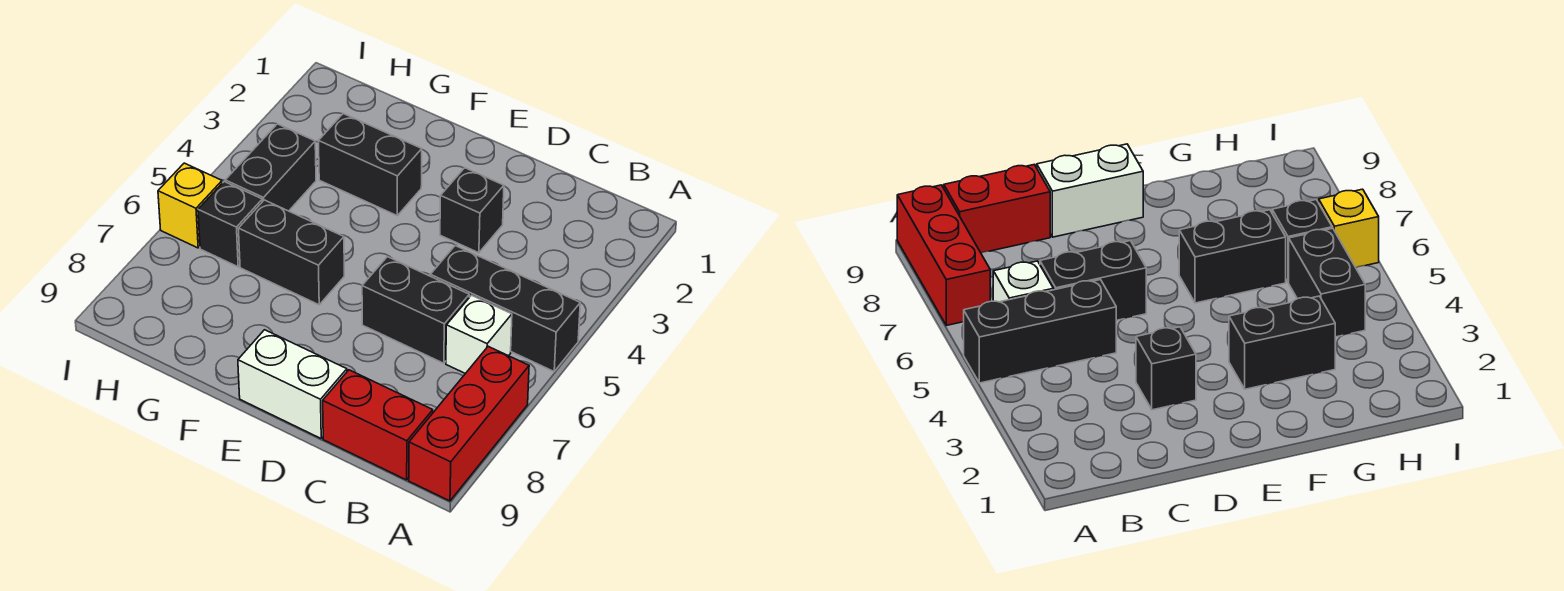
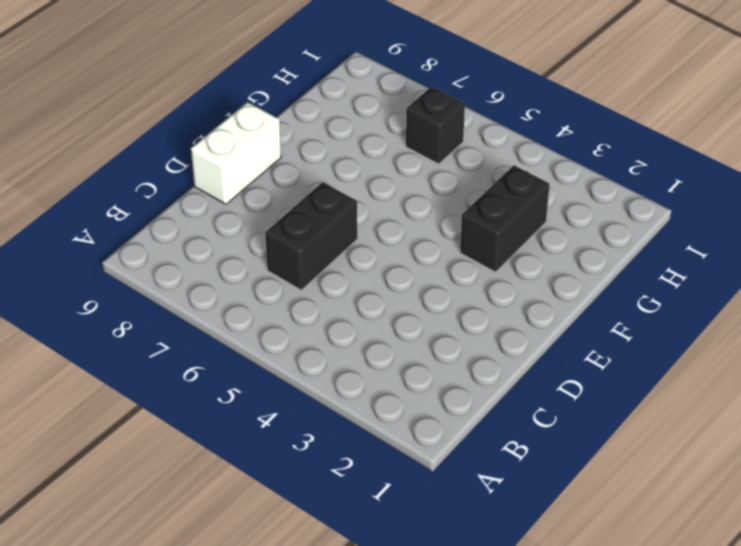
none -> black brick A5:C5 level 1
none -> red brick A7:A9 level 1
none -> white brick B6 level 1

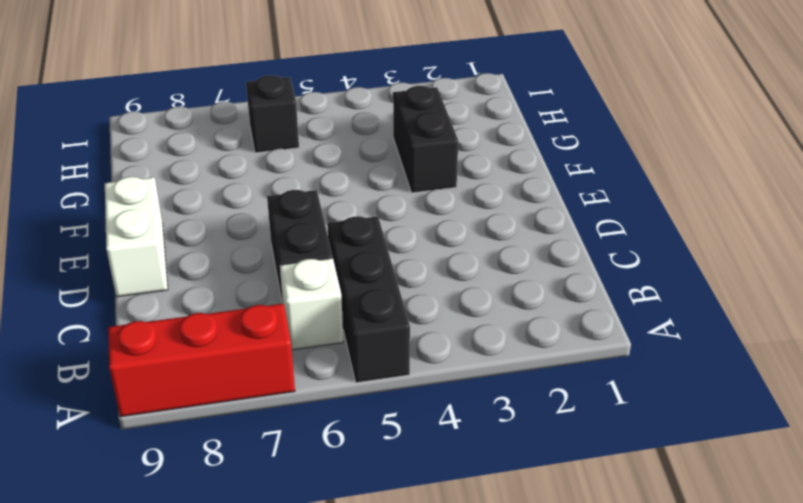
none -> red brick B9:C9 level 1
none -> black brick D3 level 1
none -> black brick F6:G6 level 1

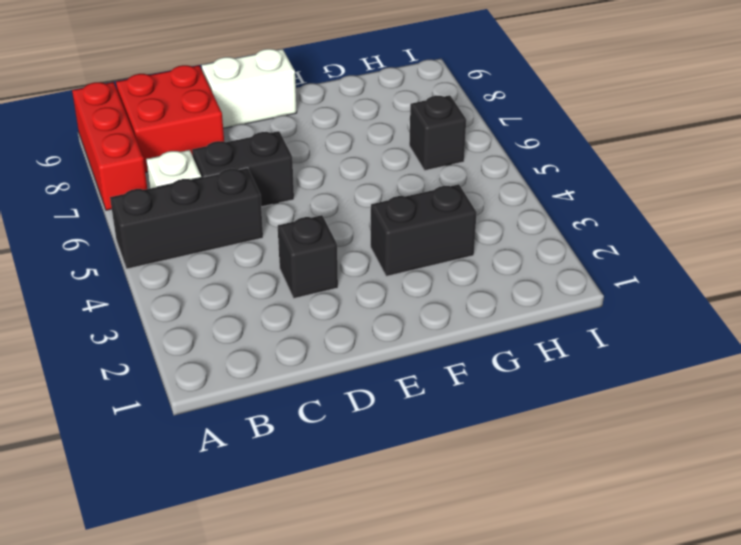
red brick B8:C9 level 1 -> red brick B9:C9 level 1
none -> black brick F6:G6 level 1
none -> black brick H4:H5 level 1
none -> yellow brick I6 level 1

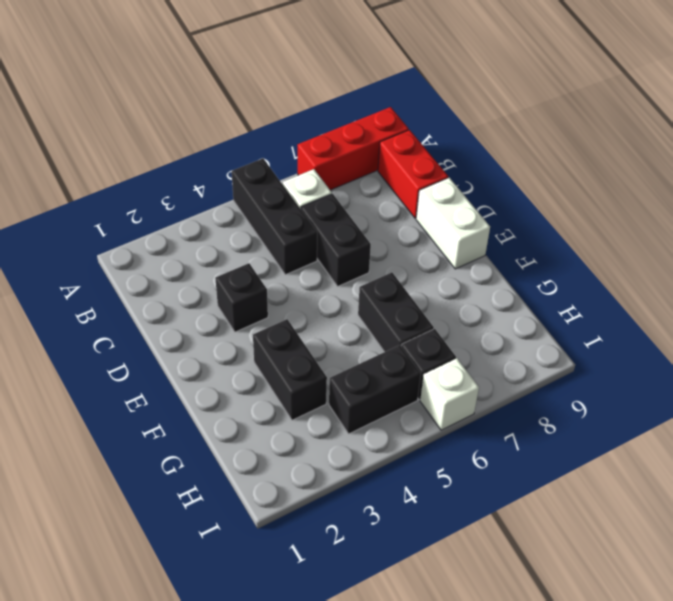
white brick I6 level 1 -> yellow brick I6 level 1

